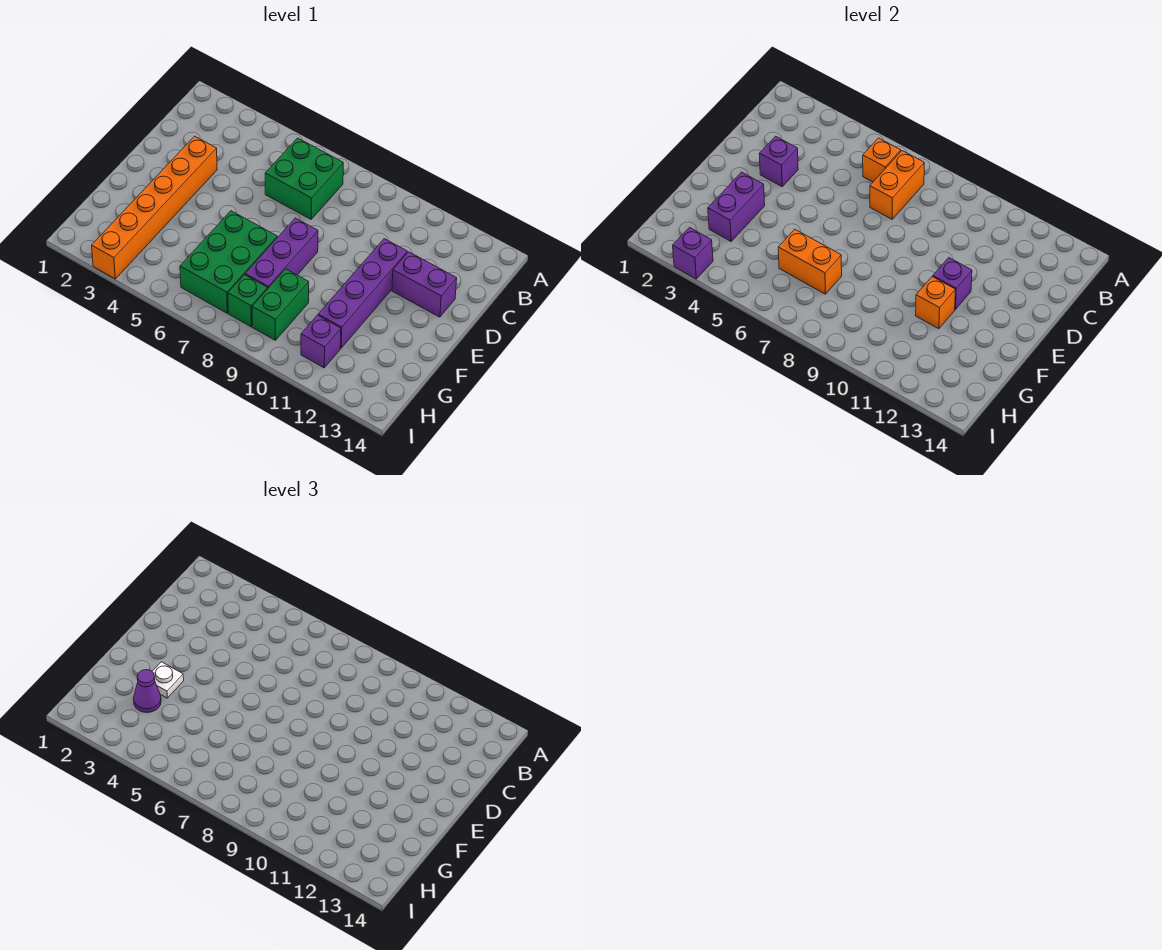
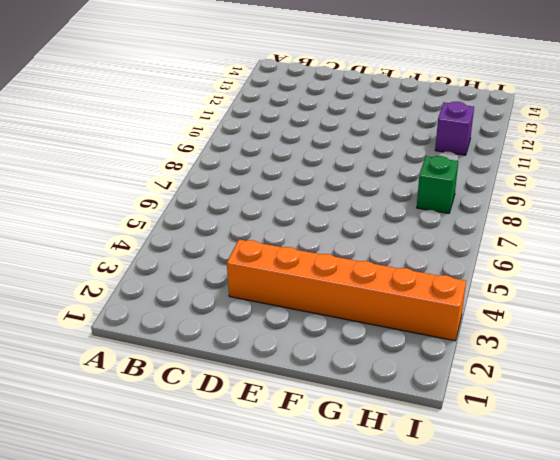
none -> green brick B6:C7 level 1
none -> purple brick D11:G11 level 1
none -> purple brick D12:D13 level 1

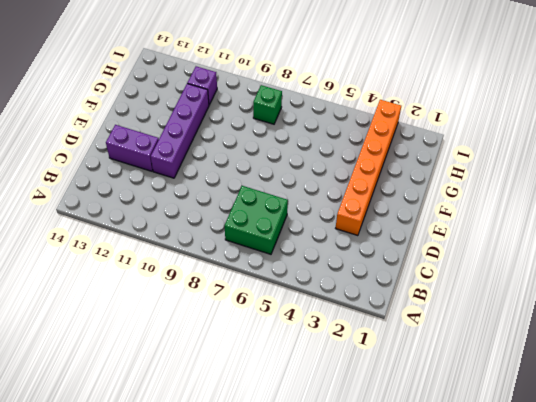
none -> purple brick E8:G8 level 1
none -> green brick F6:H7 level 1
none -> green brick G9:H9 level 1

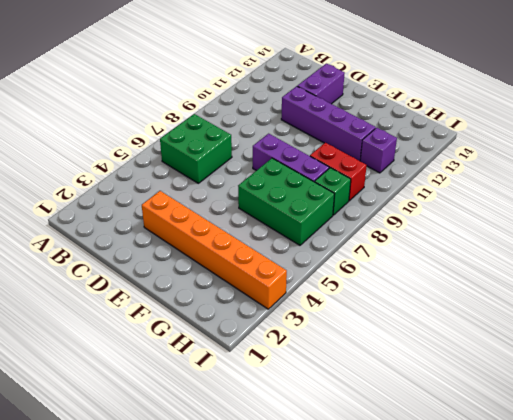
red brick G9:H9 level 1 -> green brick G9:H9 level 1
none -> orange brick B6 level 2
none -> orange brick B7:C7 level 2
none -> purple brick D3 level 2

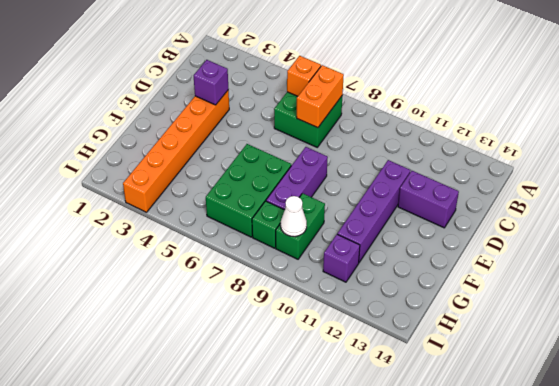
white cone H9 level 2 -> none
none -> purple brick E11 level 2
none -> purple brick F3:G3 level 2
none -> orange brick F11 level 2

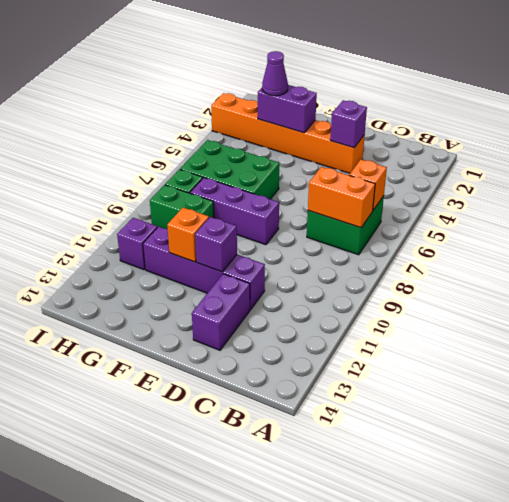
none -> orange brick G6:G7 level 2
none -> purple brick I3 level 2
none -> white plate F3 level 3

